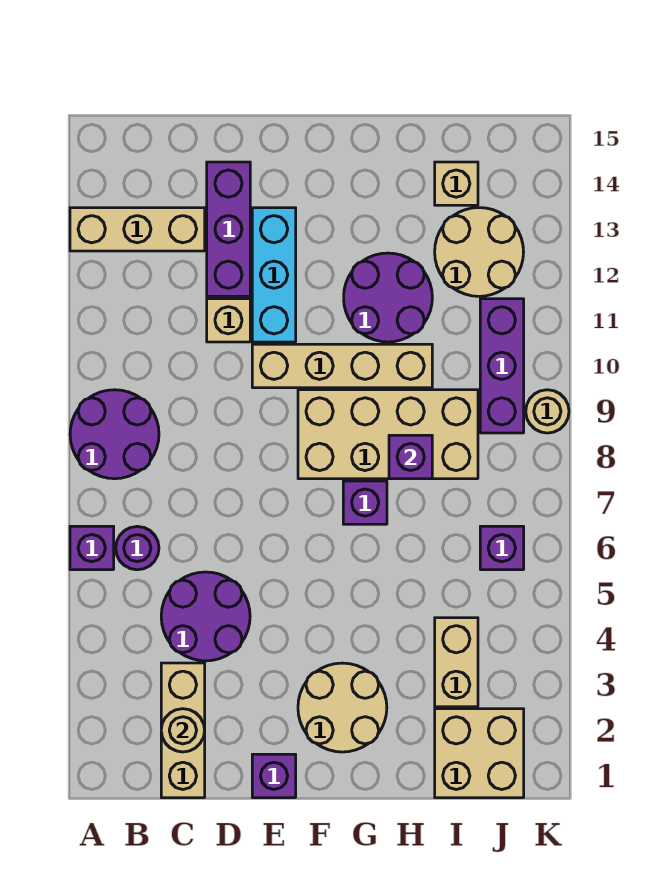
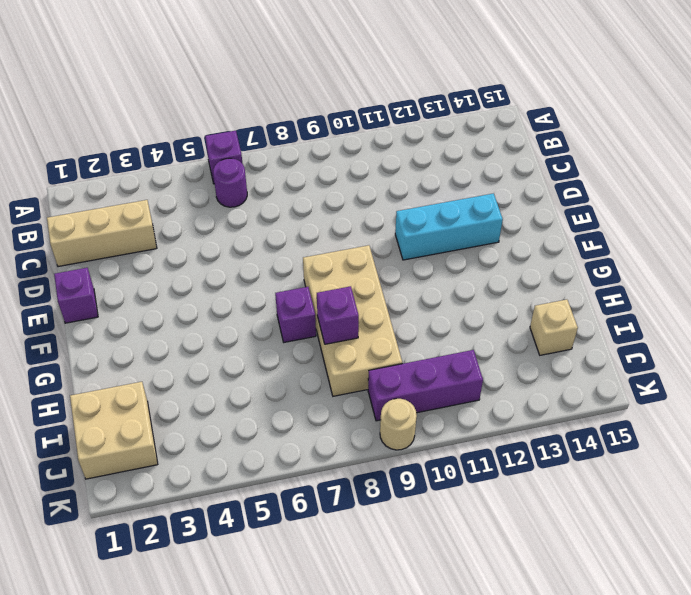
none -> purple round brick A8:B9 level 1
none -> tan brick A13:C13 level 1
none -> purple round brick C4:D5 level 1

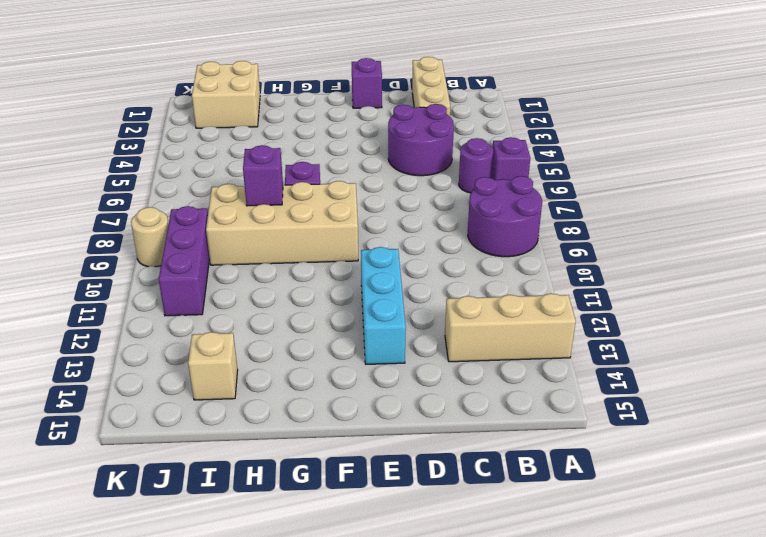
none -> tan brick D11 level 1
none -> purple brick D12:D14 level 1
none -> tan brick E10:H10 level 1

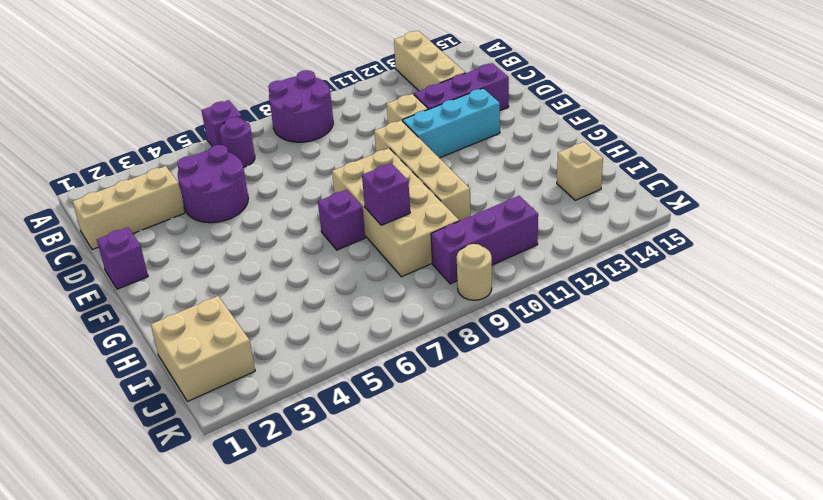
none -> tan round brick F2:G3 level 1
none -> purple round brick G11:H12 level 1
none -> tan brick I3:I4 level 1

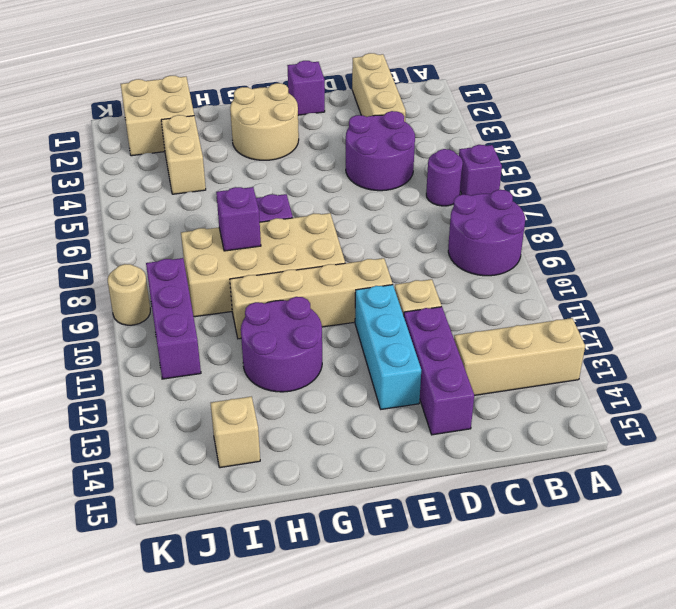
none -> tan round brick I12:J13 level 1
none -> purple brick J6 level 1
none -> tan round brick C2 level 2

